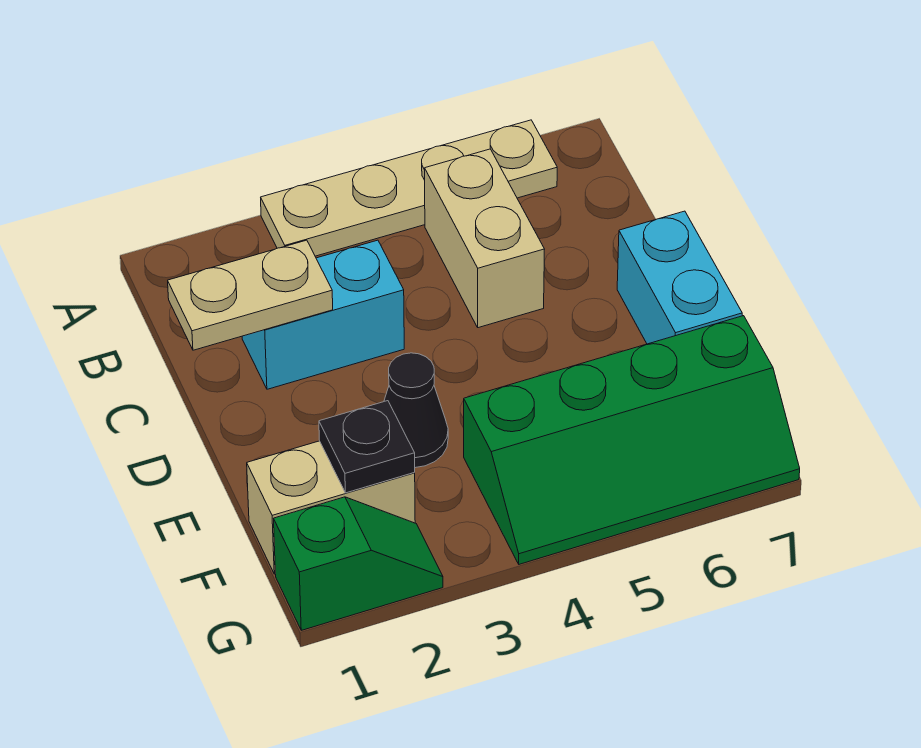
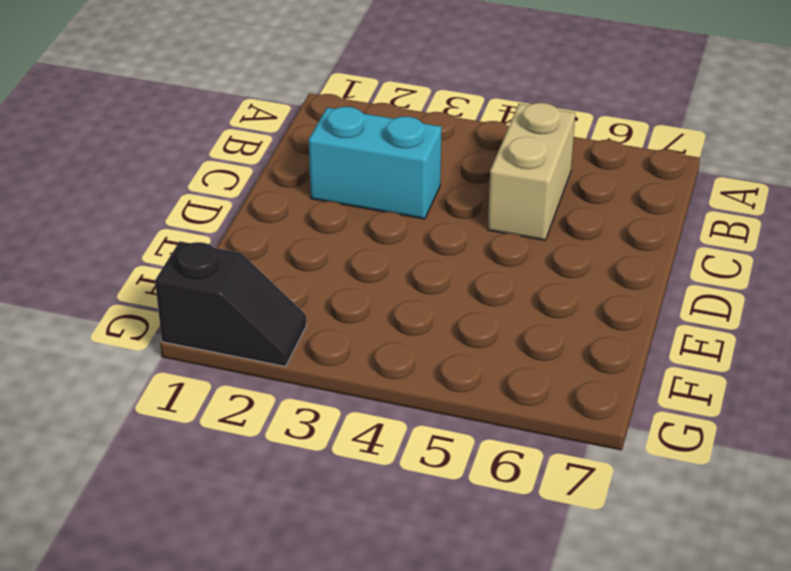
black slope G1:G2 level 1 top 1 -> green slope G1:G2 level 1 top 1
none -> tan plate A3:A6 level 1
none -> cyan brick D7:E7 level 1

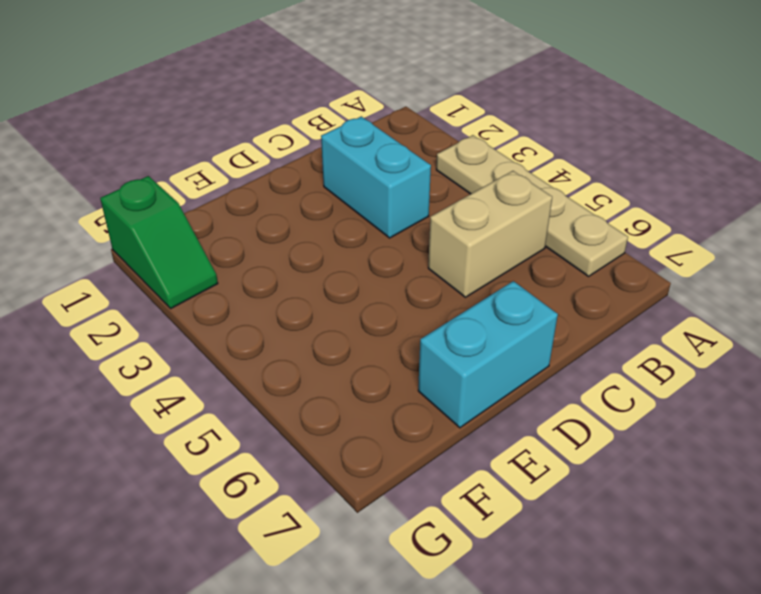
none -> black cone E3 level 1
none -> tan brick F1:F2 level 1

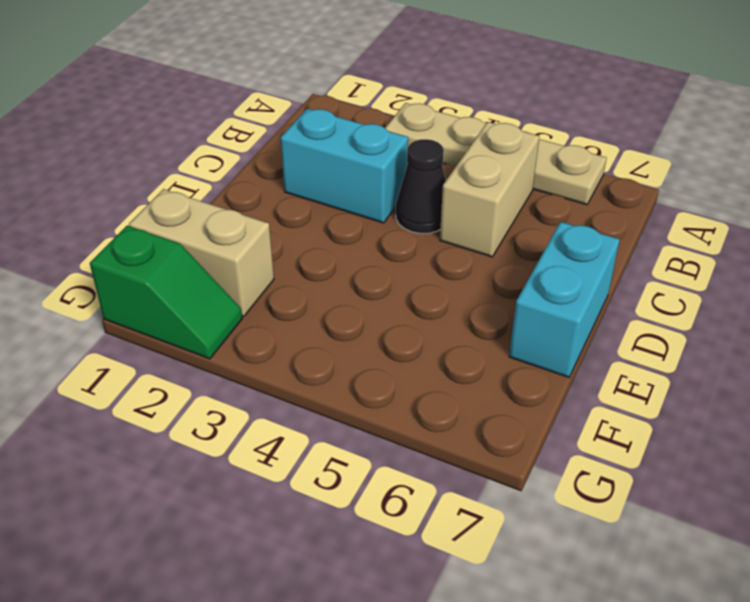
black cone C4 level 1 -> black cone E3 level 1
none -> green slope F4:G7 level 1 top F
none -> tan plate C1:C2 level 2

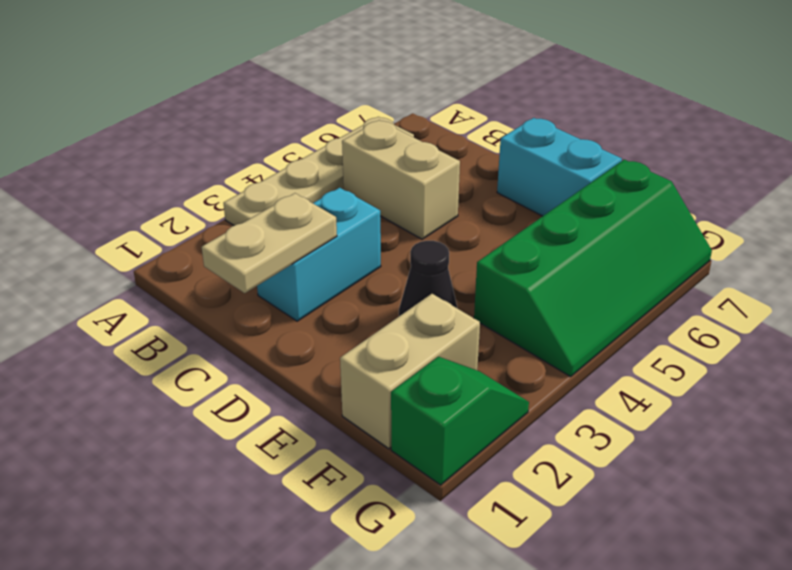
none -> black plate F2 level 2

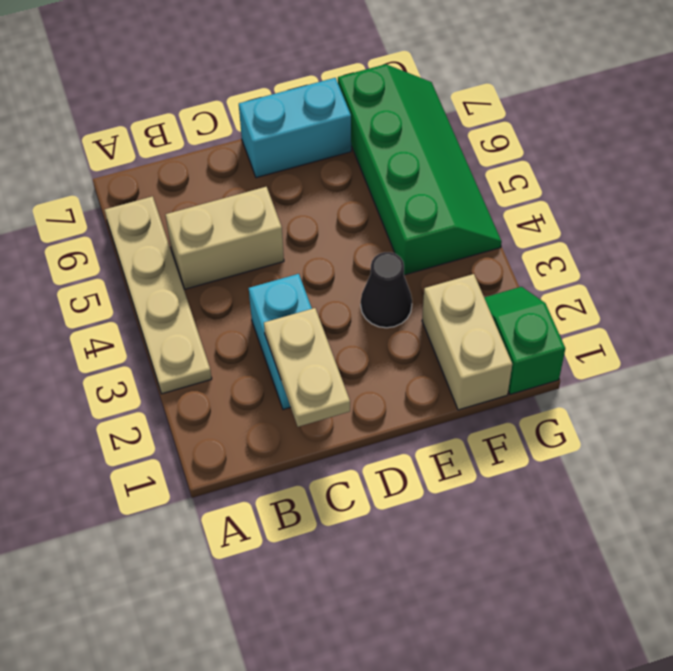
none -> black plate F2 level 2

